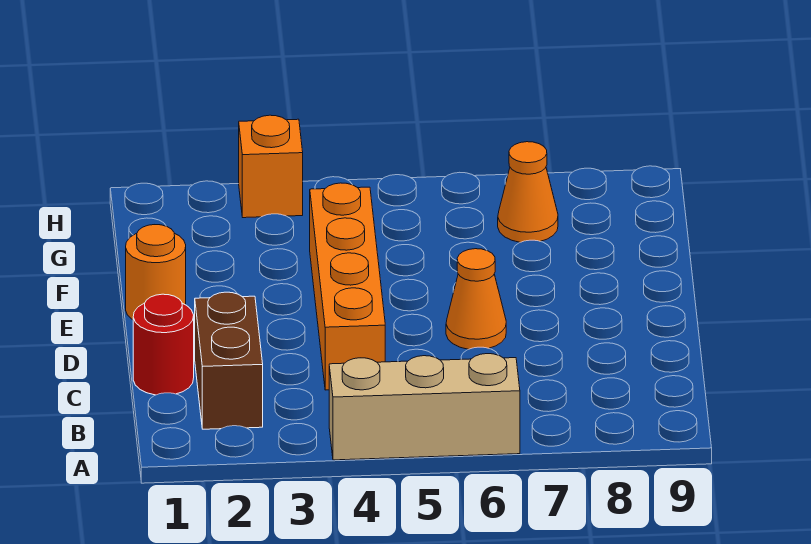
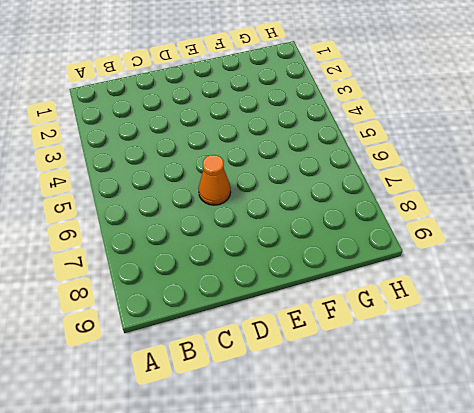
none -> tan brick A4:A6 level 1
none -> brown brick B2:C2 level 1

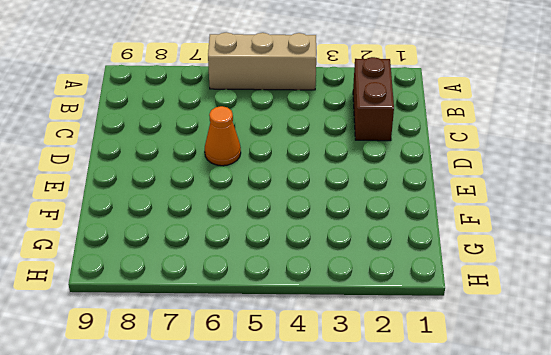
none -> red round brick C1 level 1
none -> orange brick C4:F4 level 1

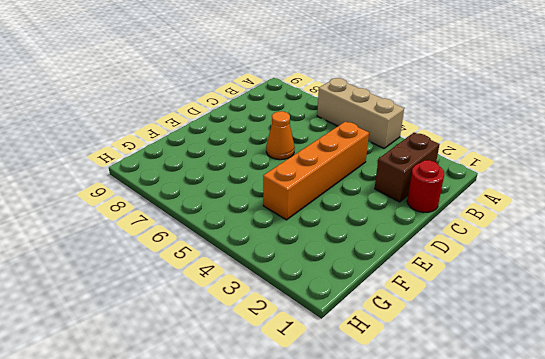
none -> orange round brick E1 level 1
none -> orange cone G7 level 1

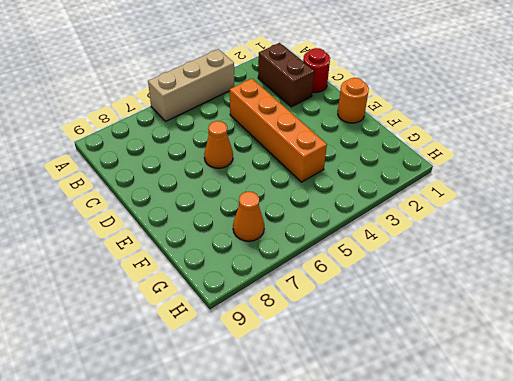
none -> orange brick H3 level 1

